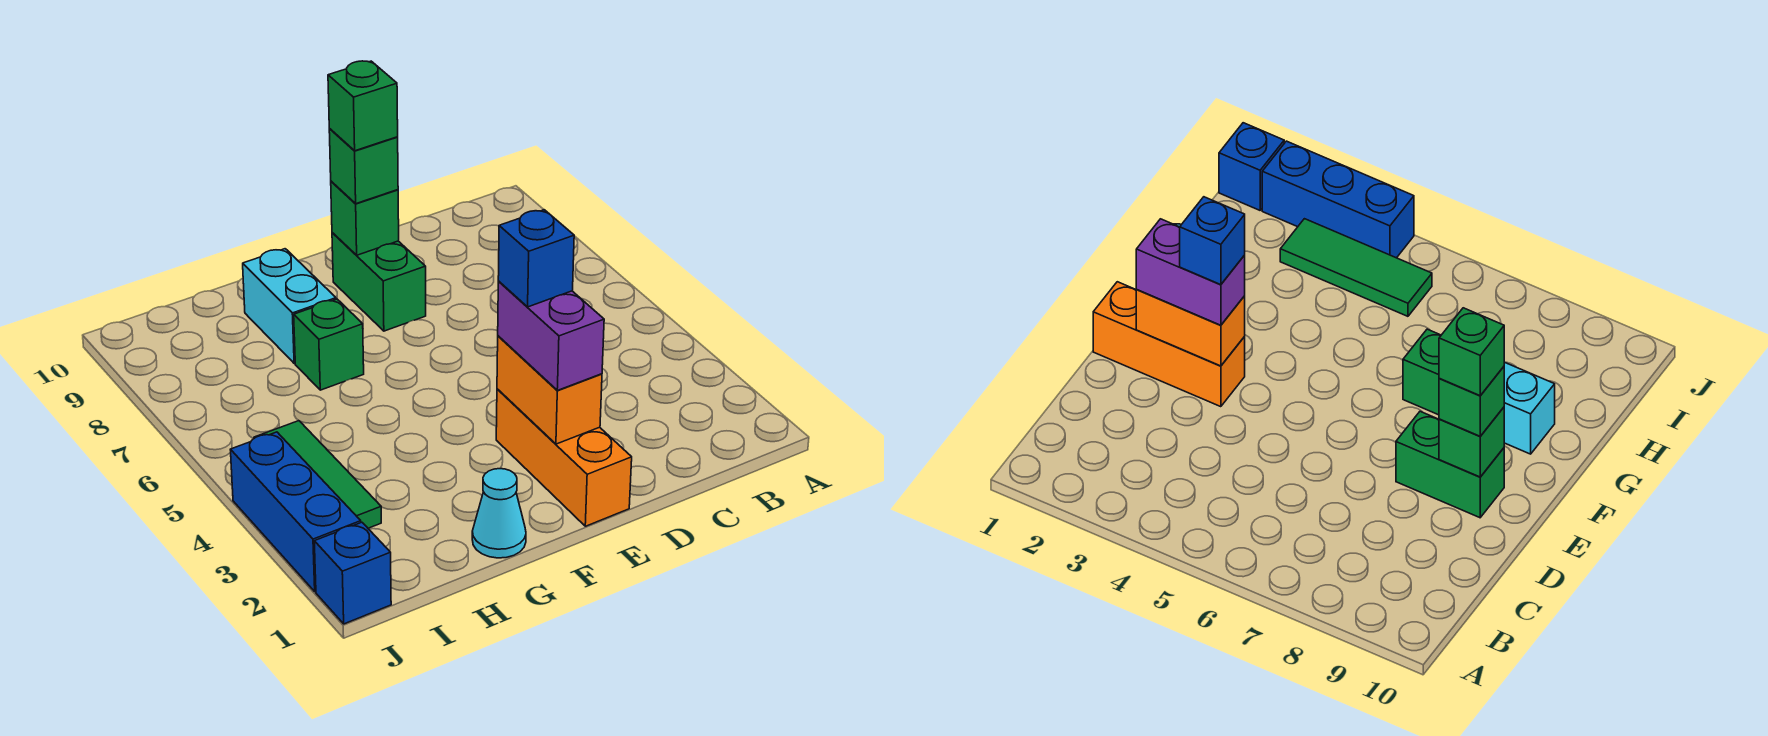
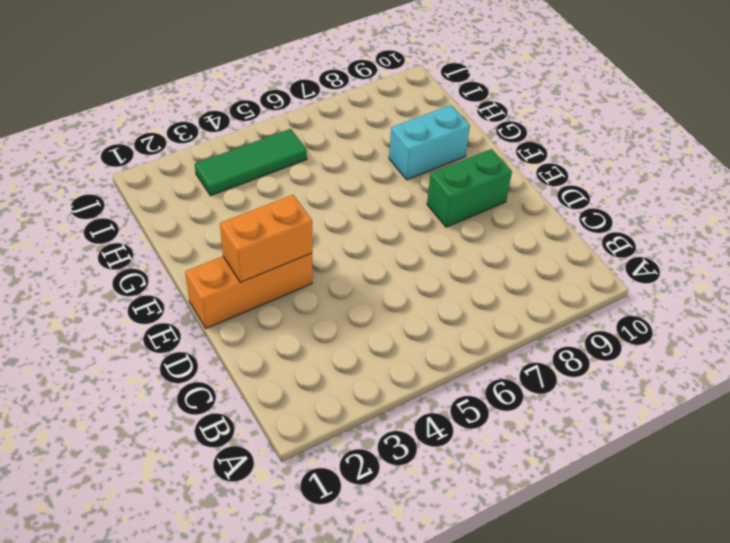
none -> cyan cone G1 level 1
none -> green brick G7 level 1
none -> blue brick J1 level 1

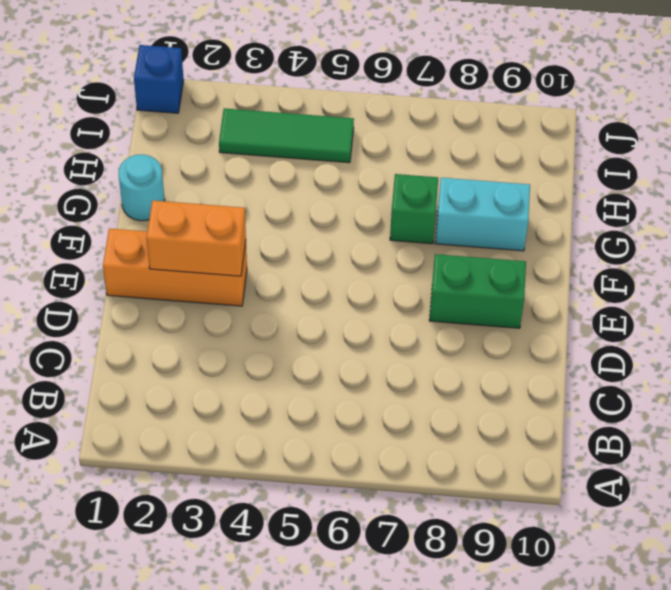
cyan round brick G1 level 1 -> cyan cone G1 level 1
none -> blue brick J2:J4 level 1
none -> green brick E9 level 2
none -> purple brick E2:E3 level 3

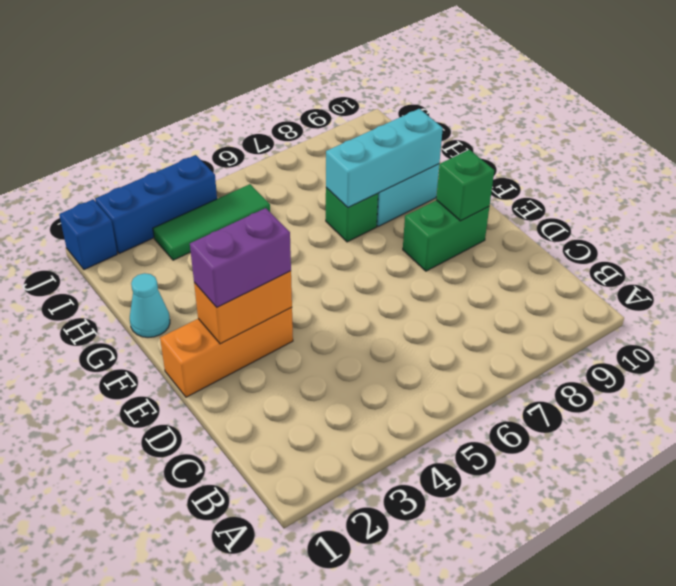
cyan brick G7:G9 level 2 -> none
none -> green brick E9 level 3
none -> blue brick E3 level 4
none -> green brick E9 level 4

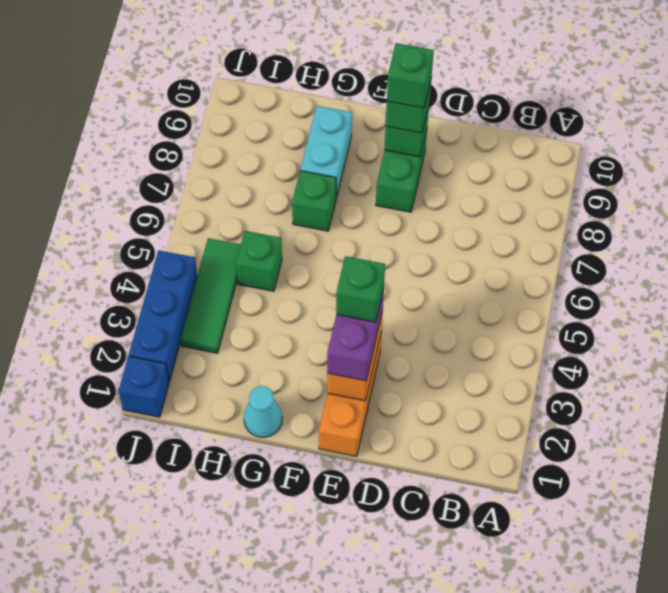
green brick E3 level 4 -> blue brick E3 level 4
green brick H5 level 1 -> none

